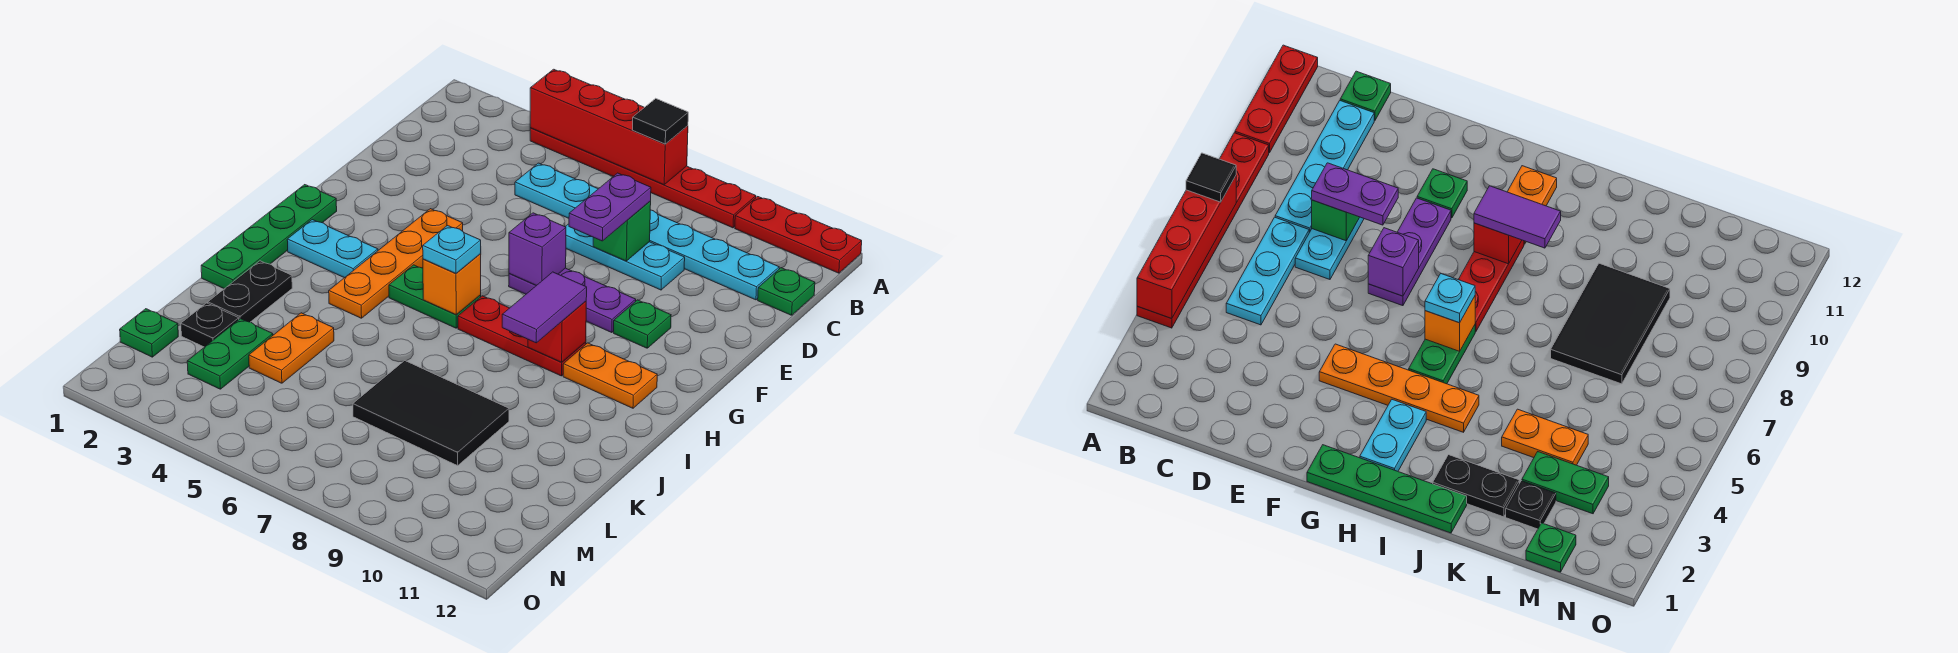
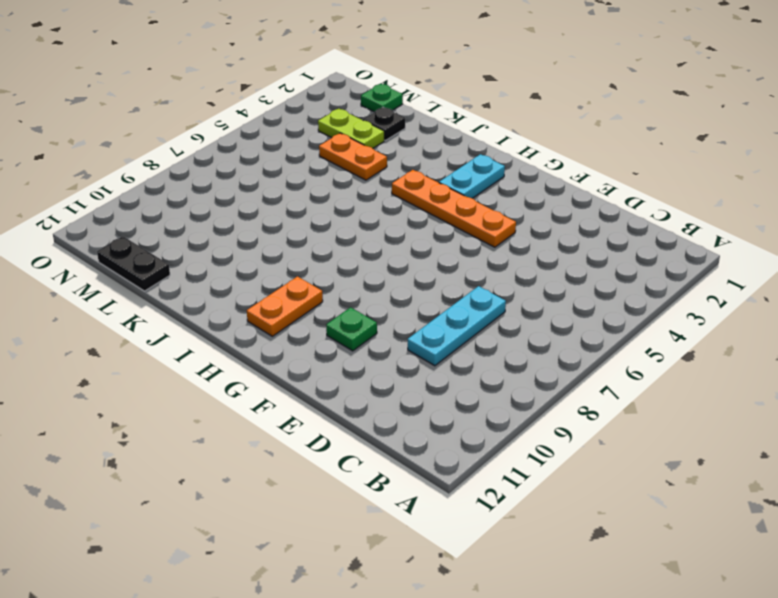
lime plate L3:M3 level 1 -> green plate L3:M3 level 1
black plate L12:M12 level 1 -> black plate J2:K2 level 1
none -> red plate A4:A9 level 1
none -> red plate A10:A12 level 1
none -> cyan plate C5:C7 level 1

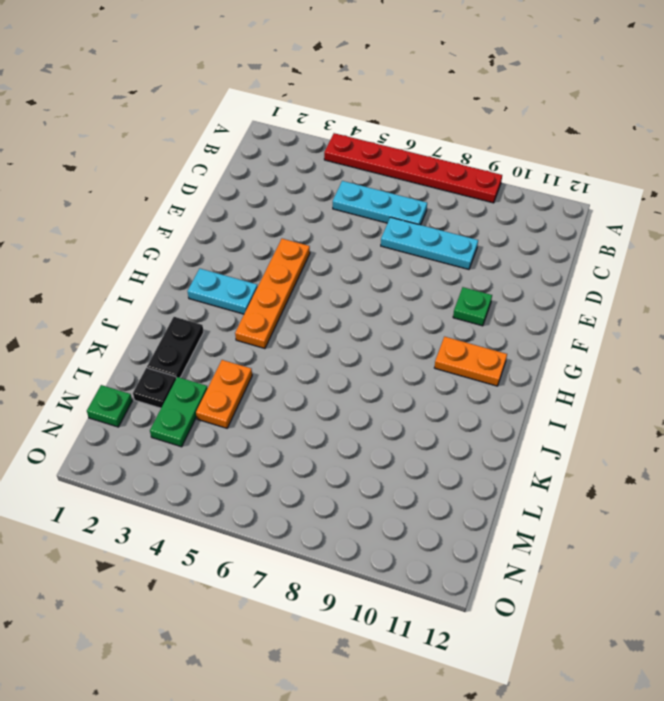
none -> red plate A10:A12 level 1
none -> cyan plate C8:C11 level 1
none -> green plate C12 level 1

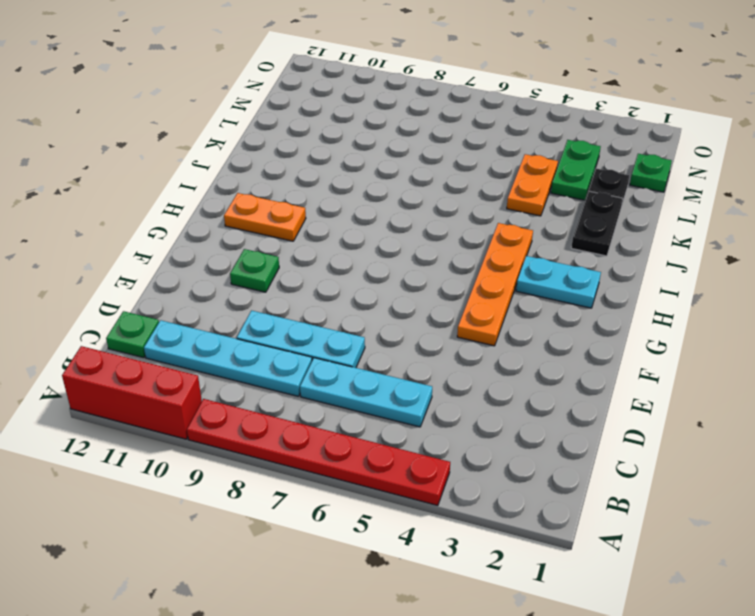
red brick A10:A12 level 1 -> red plate A10:A12 level 1
none -> purple plate F7:F9 level 1
none -> green plate G1:J1 level 1
none -> green plate H5:H6 level 1

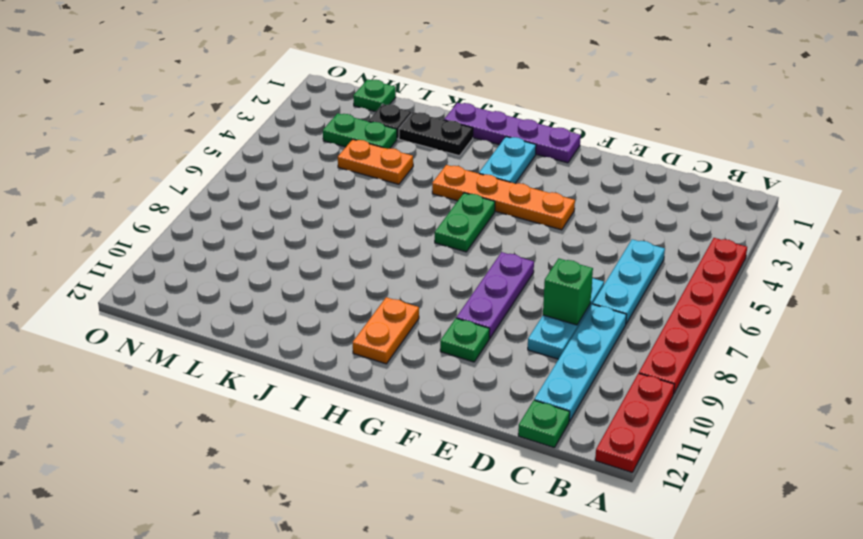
purple plate G1:J1 level 1 -> green plate G1:J1 level 1
none -> red plate H7:H9 level 1
none -> black tile K7:L9 level 1
none -> red brick A4:A7 level 2

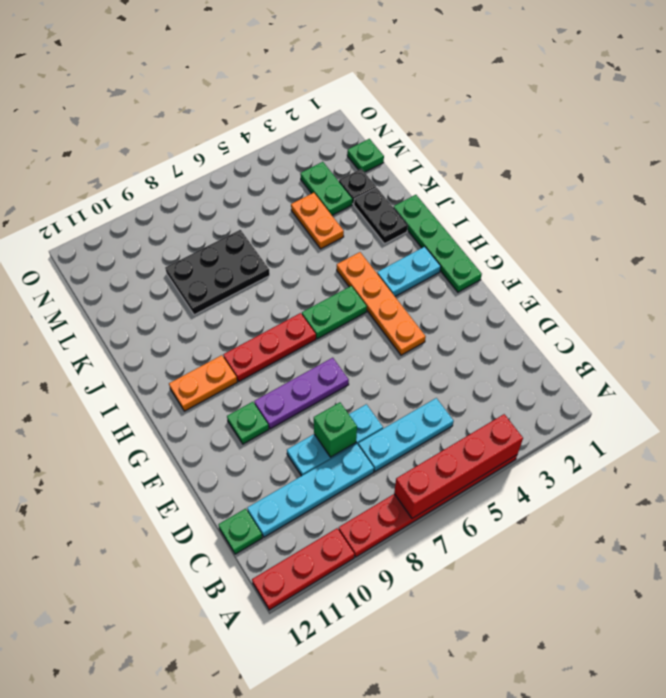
black plate K7:L9 level 1 -> black tile K7:L9 level 1
none -> purple brick F7 level 2
none -> orange brick H6 level 2
none -> red brick H9 level 2

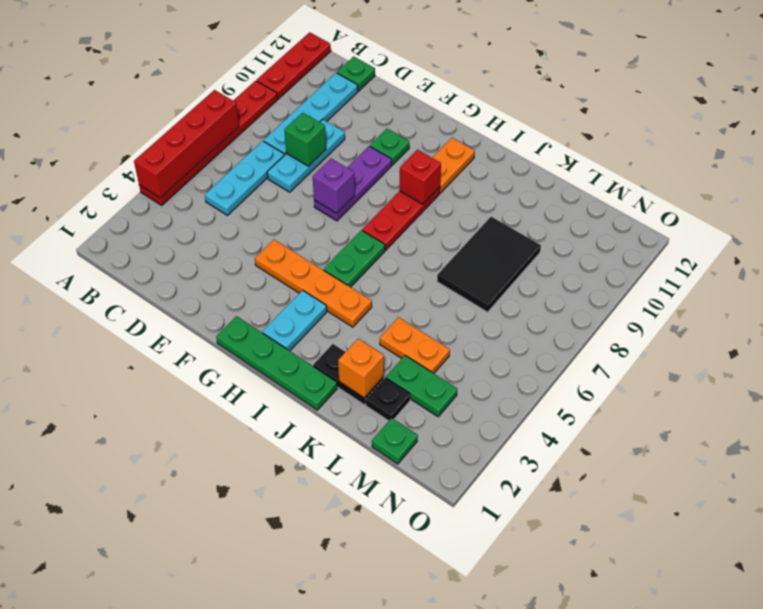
orange brick K2 level 2 -> orange brick H6 level 2
none -> black tile A7 level 3
none -> purple plate D8:E8 level 3
none -> cyan plate H6 level 3

